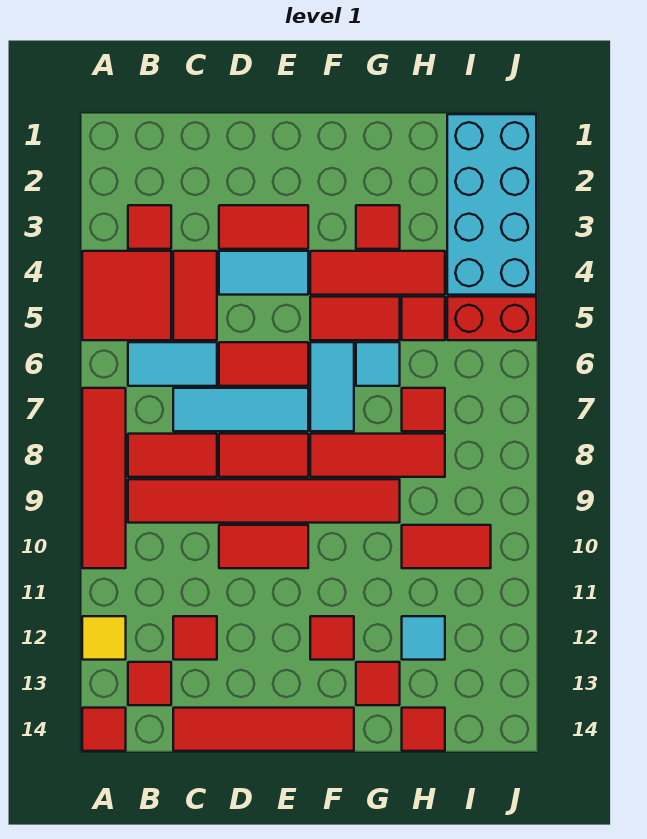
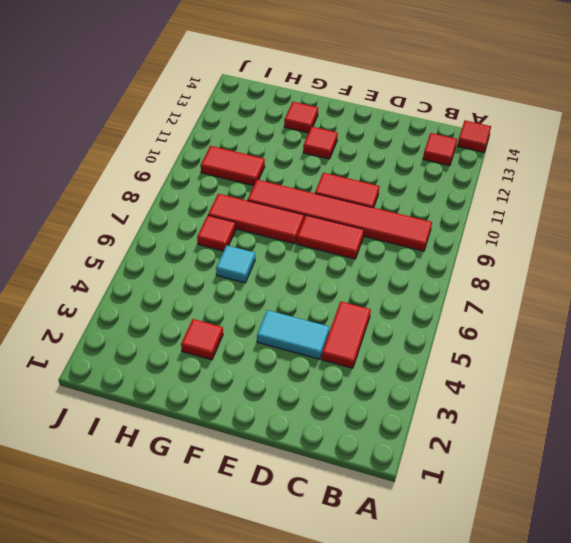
none -> red tile A4:B5 level 1
none -> red tile A7:A10 level 1
none -> yellow tile A12 level 1
none -> red tile B3 level 1

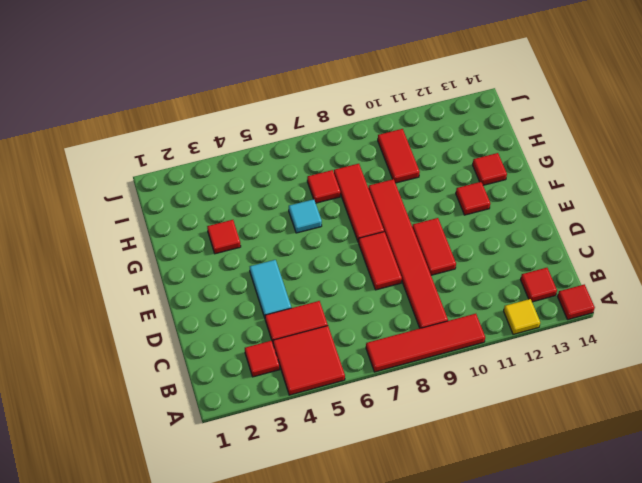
none -> cyan tile B6:C6 level 1
none -> red tile B8:C8 level 1
none -> cyan tile C7:E7 level 1
none -> red tile C12 level 1

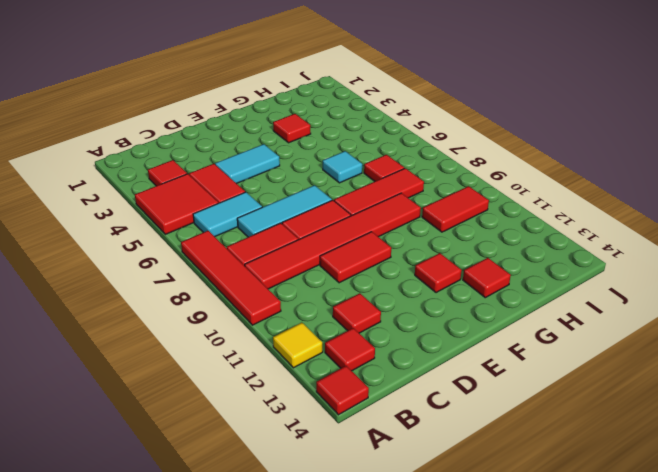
none -> red tile C14:F14 level 1
none -> red tile D3:E3 level 1
none -> red tile D6:E6 level 1
none -> red tile F4:H4 level 1

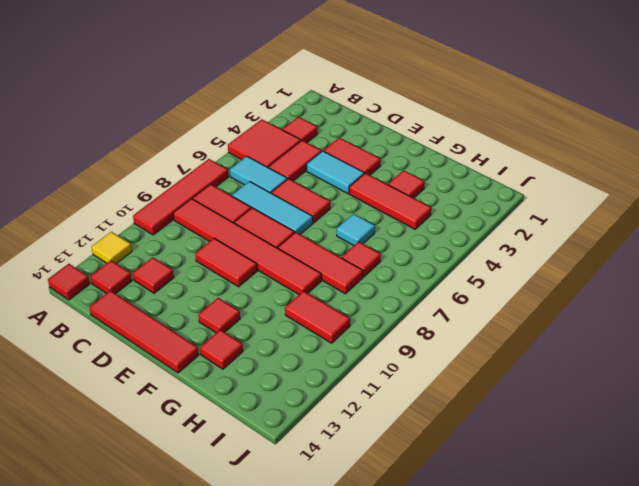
none -> red tile F5:G5 level 1
none -> cyan tile F6:F7 level 1
none -> red tile H5 level 1
none -> cyan tile H12 level 1

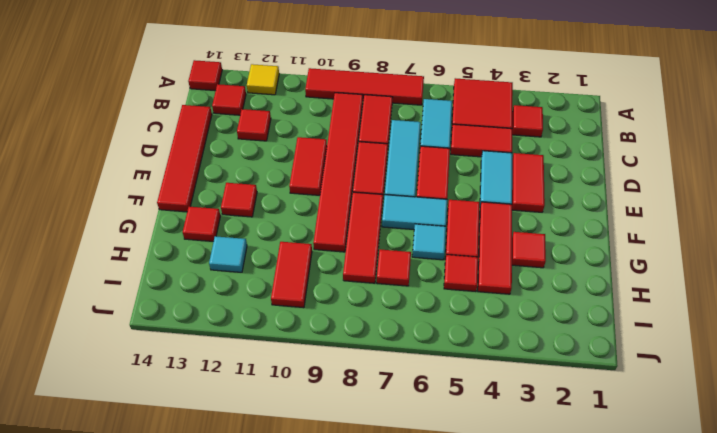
none -> red tile H14 level 1
none -> cyan brick I1:J4 level 1
none -> red brick I5:J5 level 1

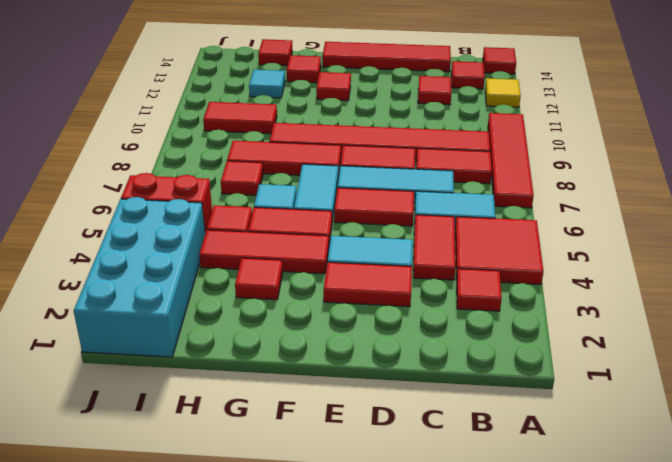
none -> red tile D10:E10 level 1

